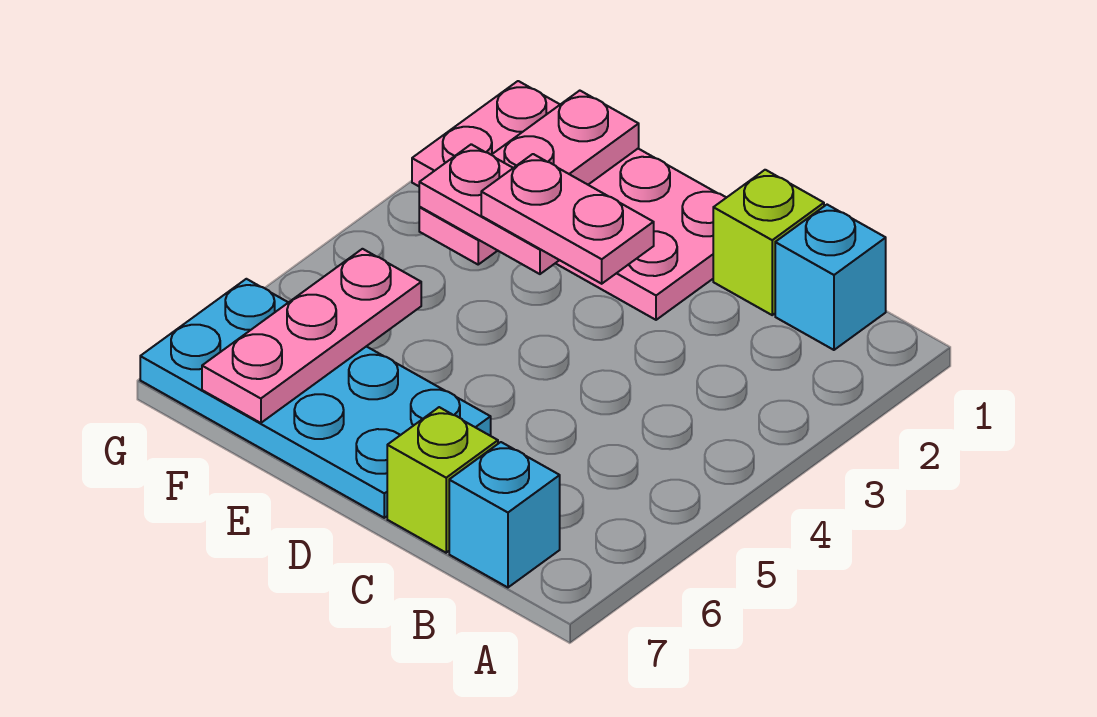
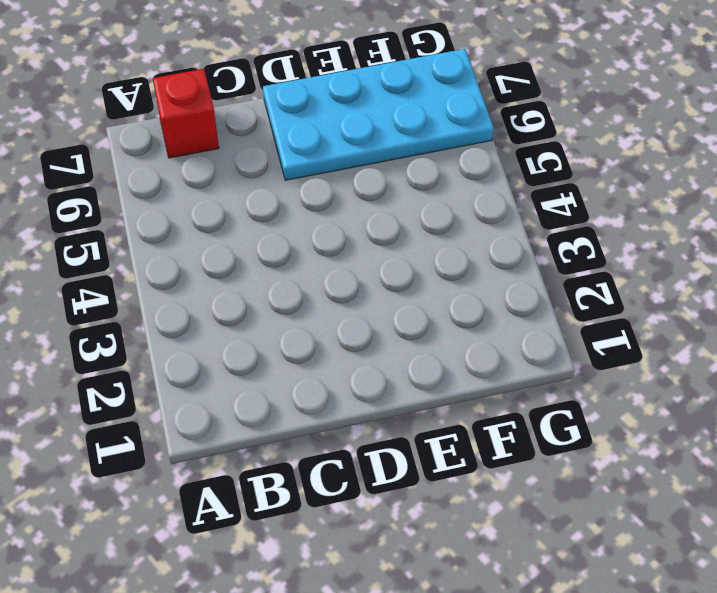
red brick B7 level 1 -> cyan brick B7 level 1
none -> cyan brick B1 level 1
none -> lime brick C1 level 1

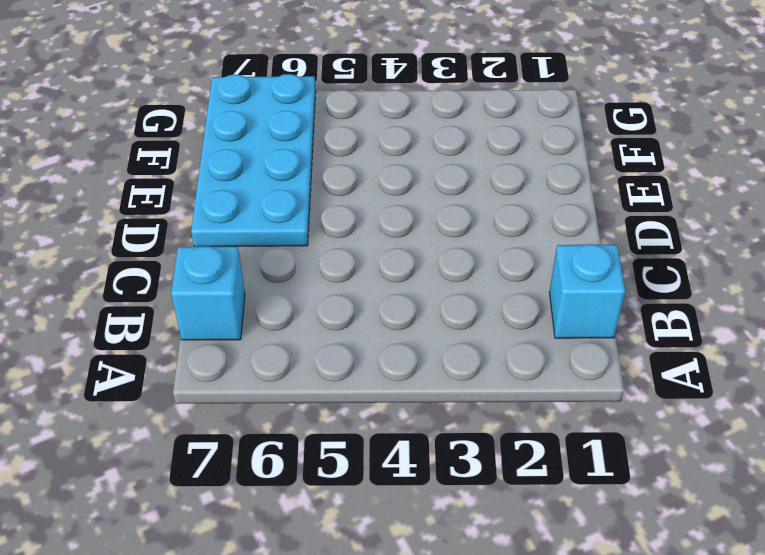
none -> lime brick C1 level 1
none -> lime brick C7 level 1

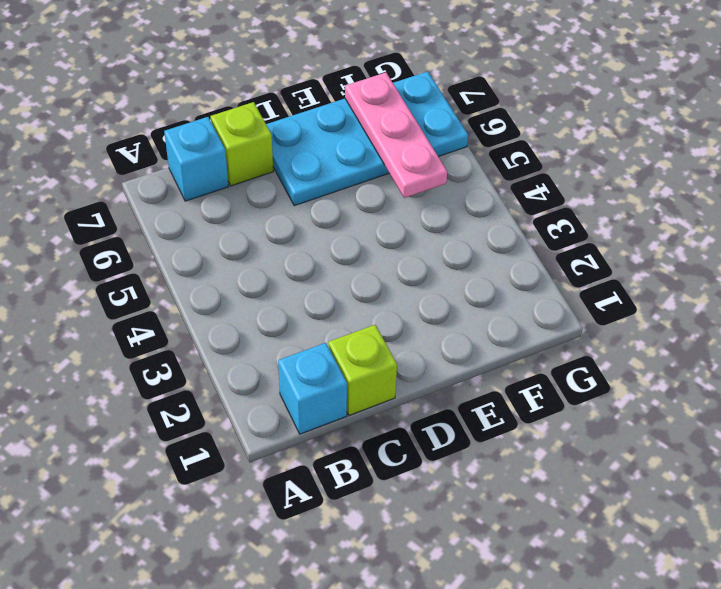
none -> pink plate D1:G2 level 1
none -> pink plate F1:F3 level 2

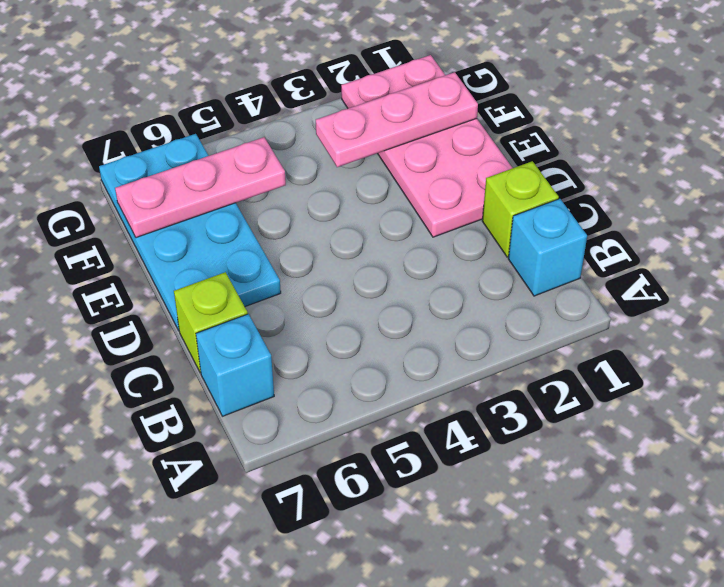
none -> pink plate E3:F3 level 3
none -> pink plate D3:E3 level 4

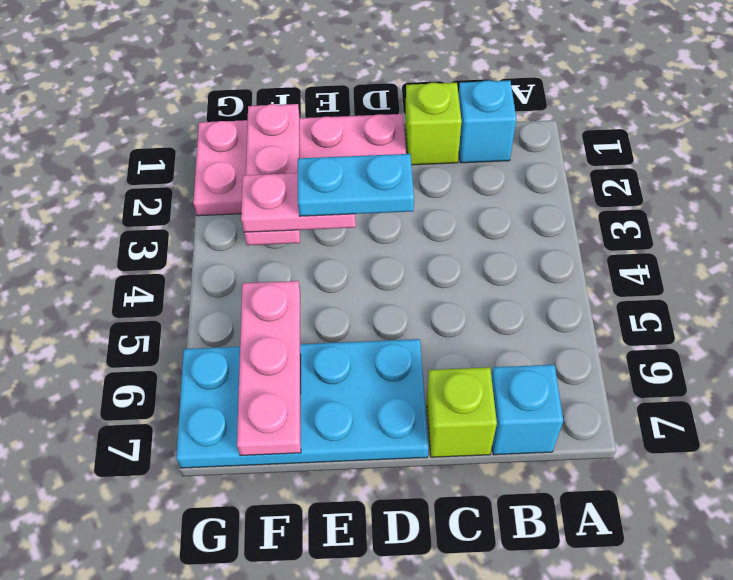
cyan plate D3:E3 level 4 -> pink plate D3:E3 level 4

